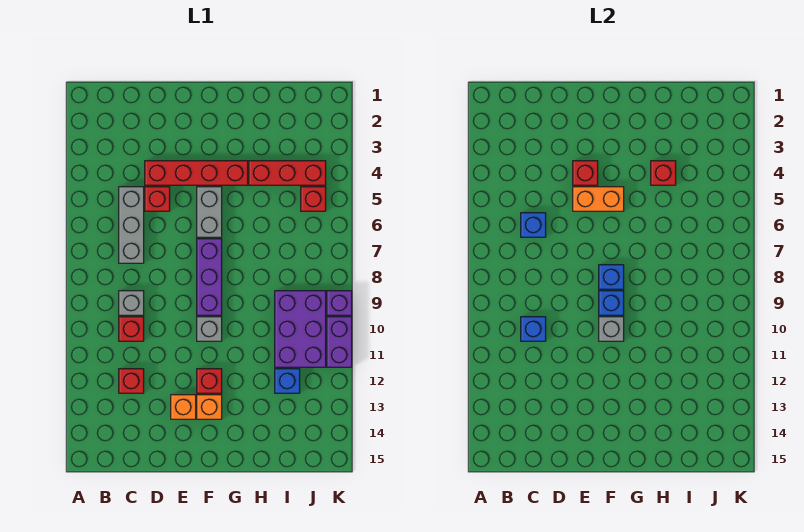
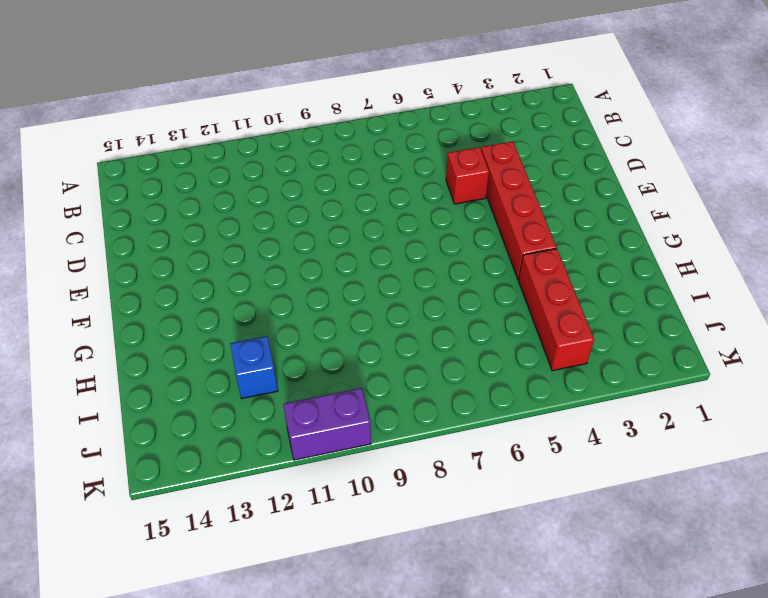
none -> grey brick C5:C7 level 1
none -> grey brick C9 level 1
none -> red brick C10 level 1

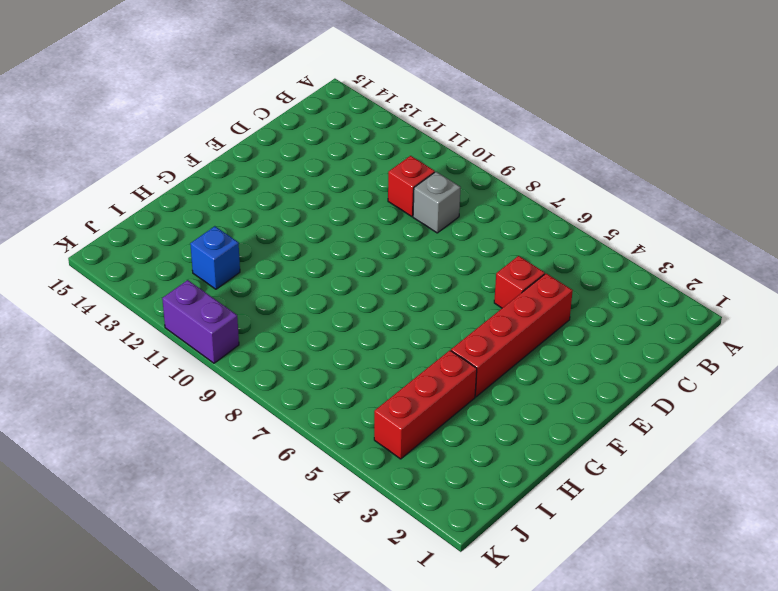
none -> grey brick C5:C7 level 1
none -> red brick C12 level 1
none -> orange brick E13 level 1

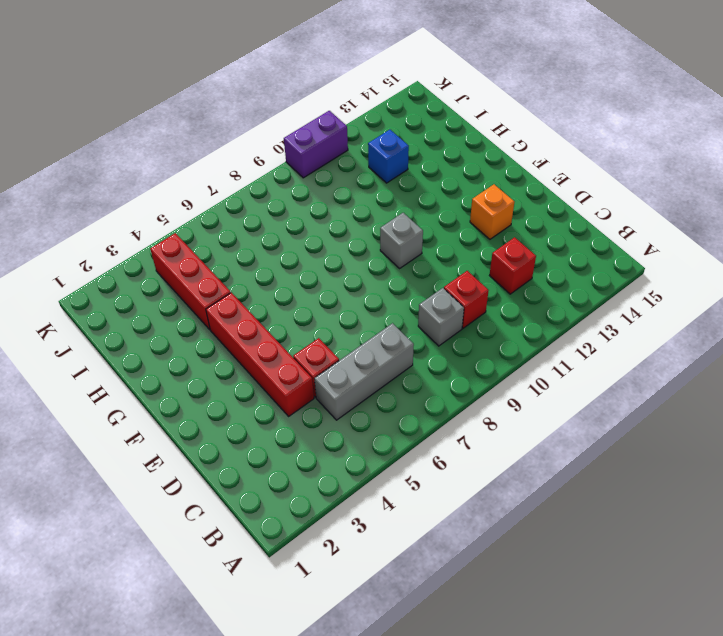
none -> grey brick F5:F6 level 1
none -> purple brick F7:F9 level 1
none -> red brick F12 level 1

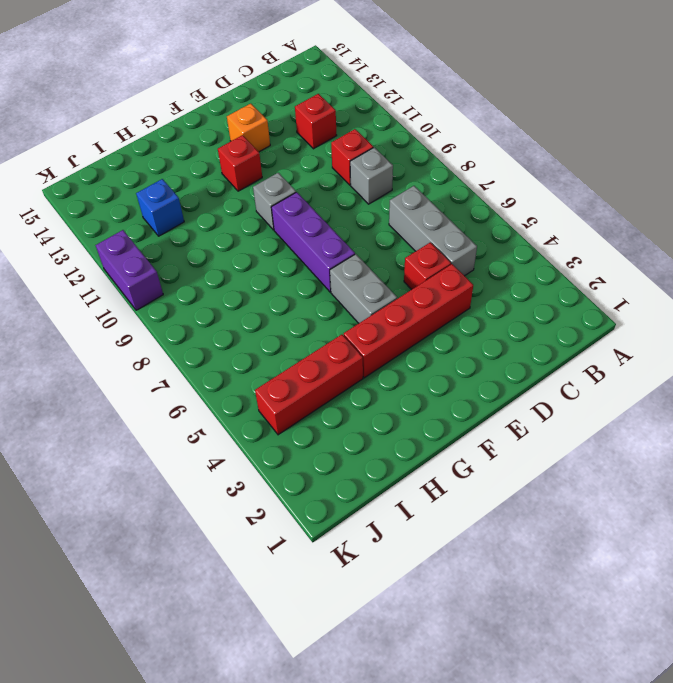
none -> orange brick F13 level 1
none -> purple brick I9:J11 level 1
none -> red brick J5 level 1

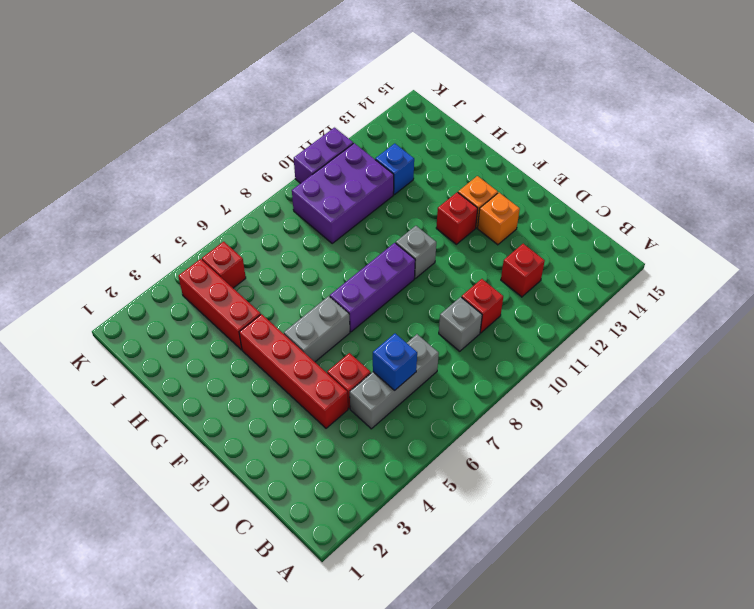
none -> purple brick K9 level 1
none -> blue brick C10 level 2
none -> red brick E4 level 2

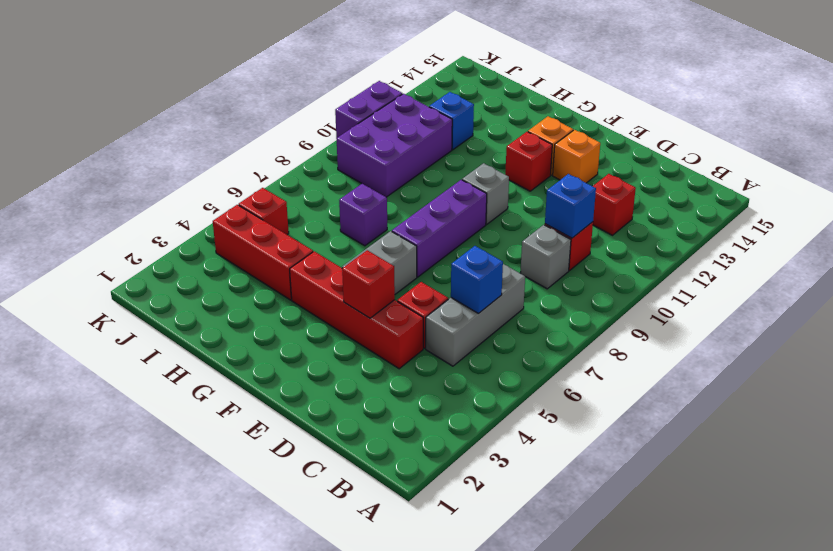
purple brick H7 level 1 -> purple brick K9 level 1
none -> orange brick E5:F5 level 2
none -> blue brick F8 level 2
none -> blue brick F9 level 2

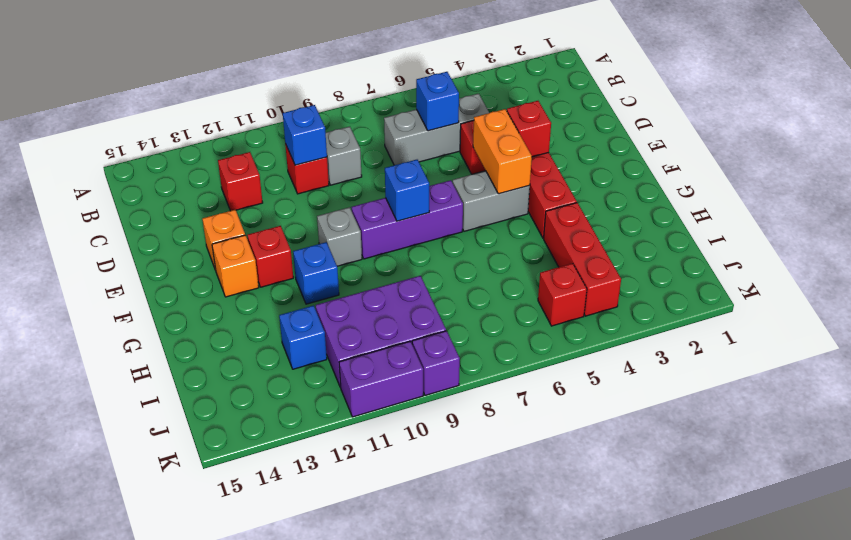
blue brick G11 level 1 -> blue brick F9 level 2
none -> grey brick F10 level 2
none -> red brick H4 level 2

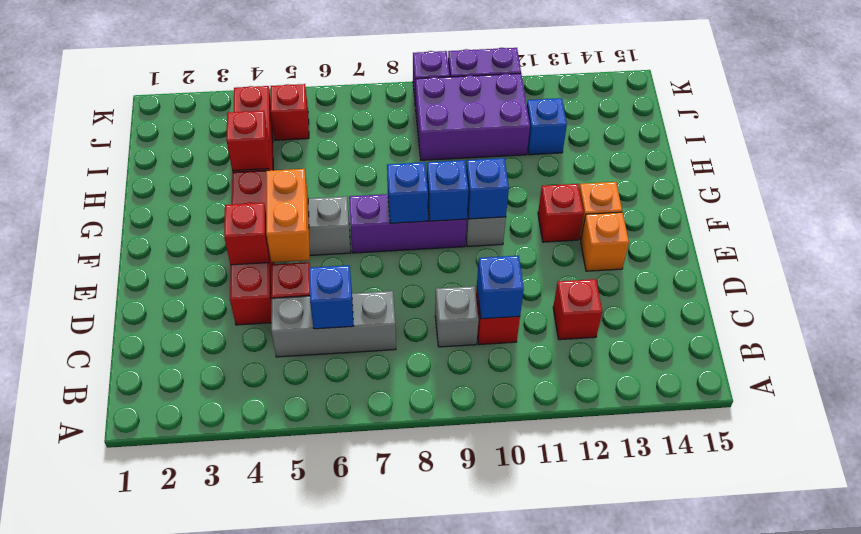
blue brick F10 level 2 -> grey brick F10 level 2

